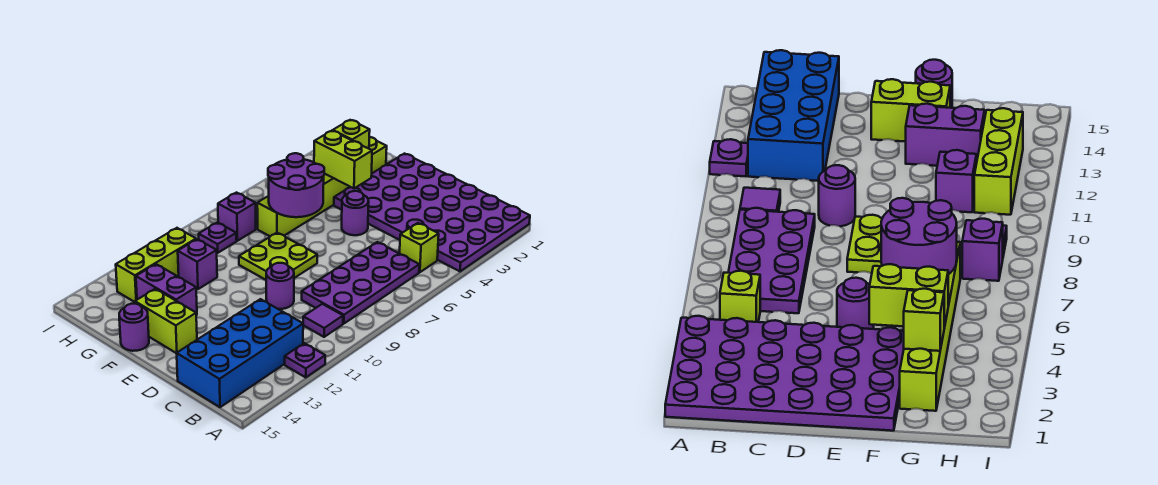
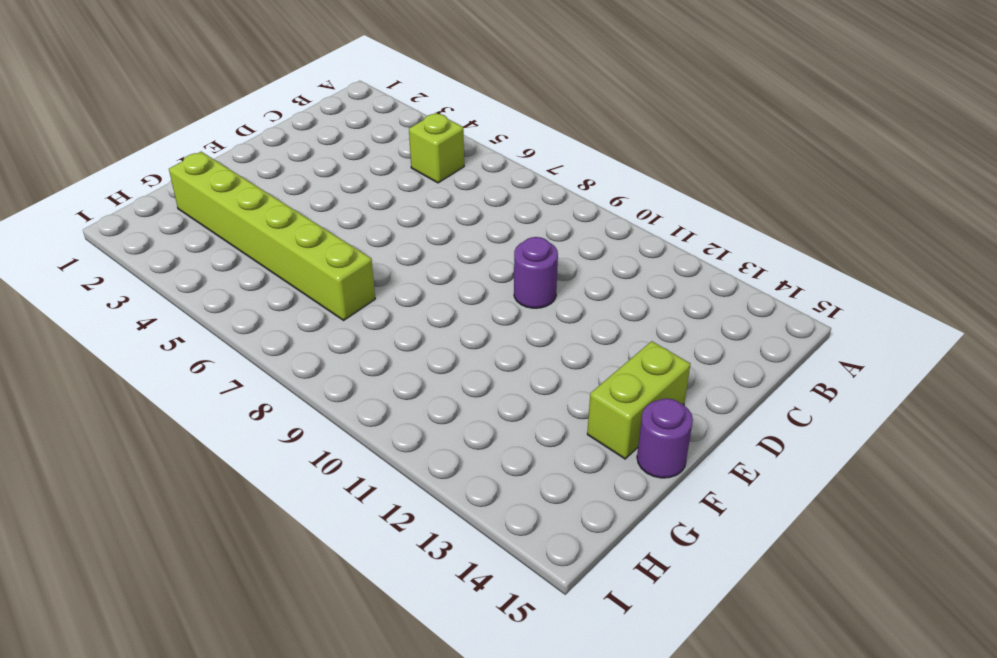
none -> purple plate A1:F4 level 1
none -> purple plate A12 level 1
none -> purple plate B6:C9 level 1

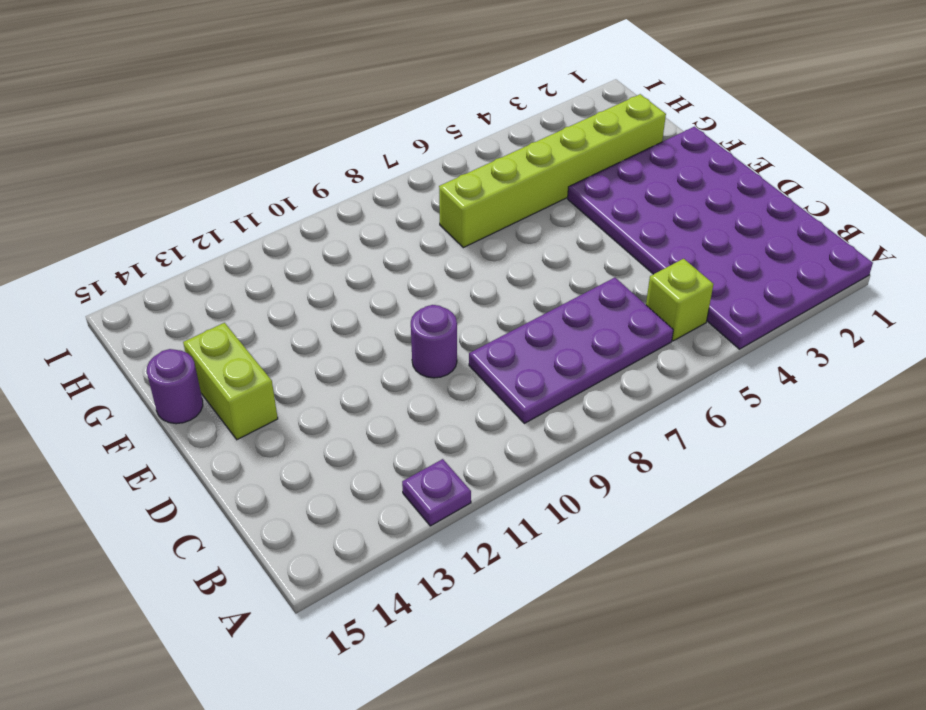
none -> purple tile B10 level 1
none -> blue brick B12:C15 level 1
none -> purple round brick E5 level 1

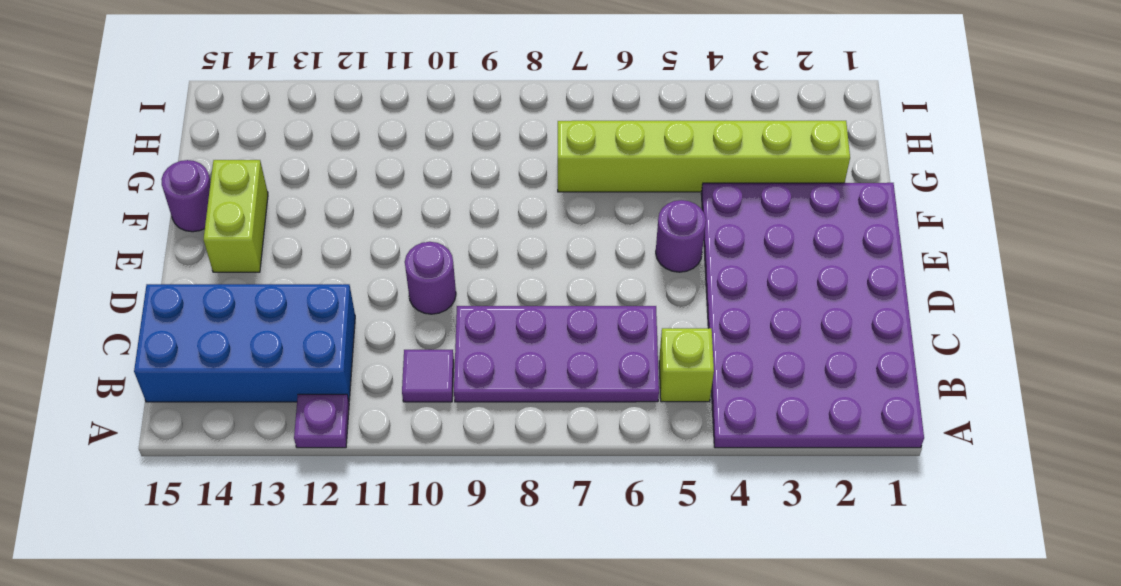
none -> lime plate E8:F9 level 1
none -> purple brick F13:G13 level 1
none -> purple brick G11 level 1

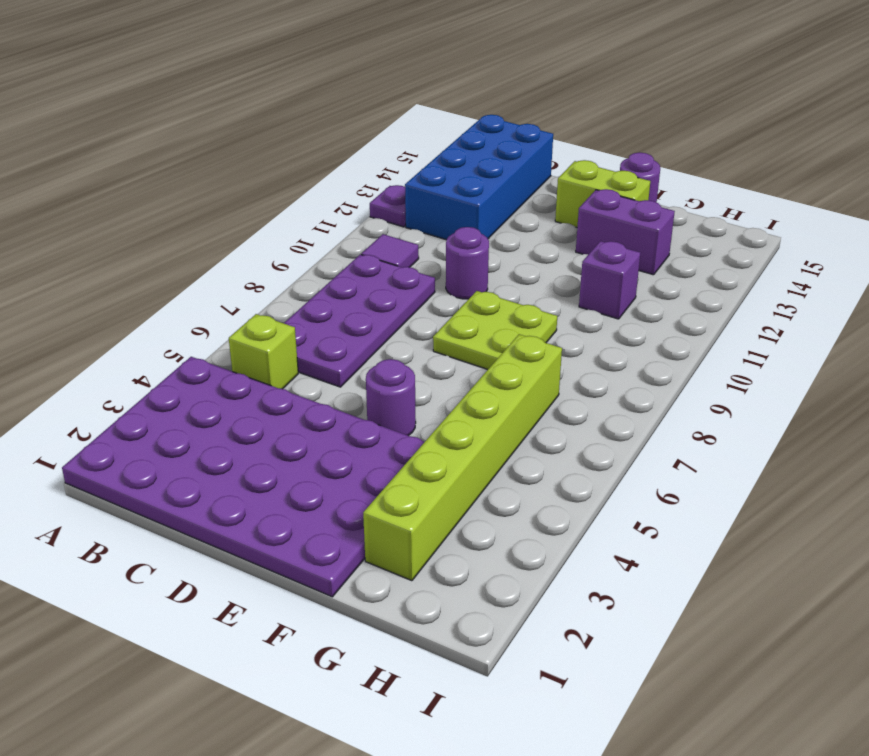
none -> purple brick H8 level 1
none -> purple plate H9 level 1
none -> lime brick H11:H13 level 1

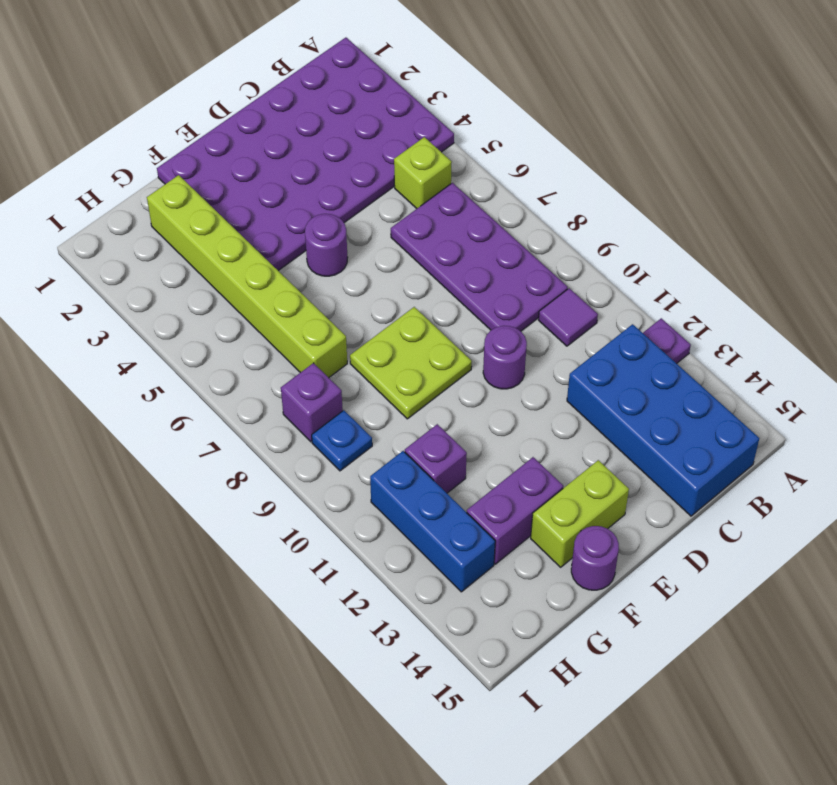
blue plate H9 level 1 -> purple plate H9 level 1
blue brick H11:H13 level 1 -> lime brick H11:H13 level 1
none -> lime brick F4:G4 level 2
none -> purple round brick F6:G7 level 2
none -> lime brick G3 level 2

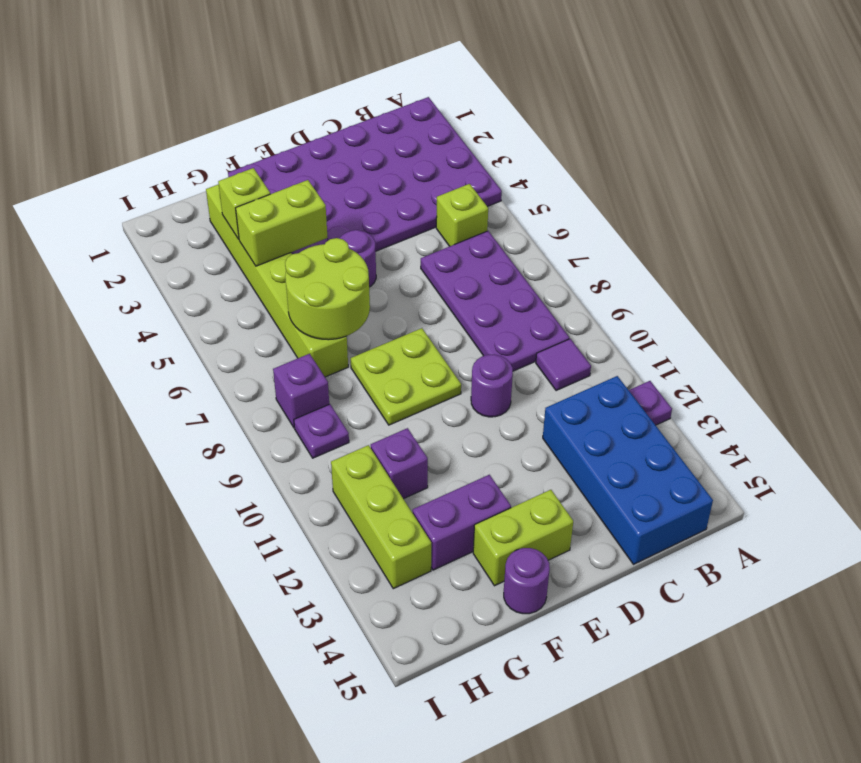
lime round brick F6:G7 level 2 -> purple round brick F6:G7 level 2

